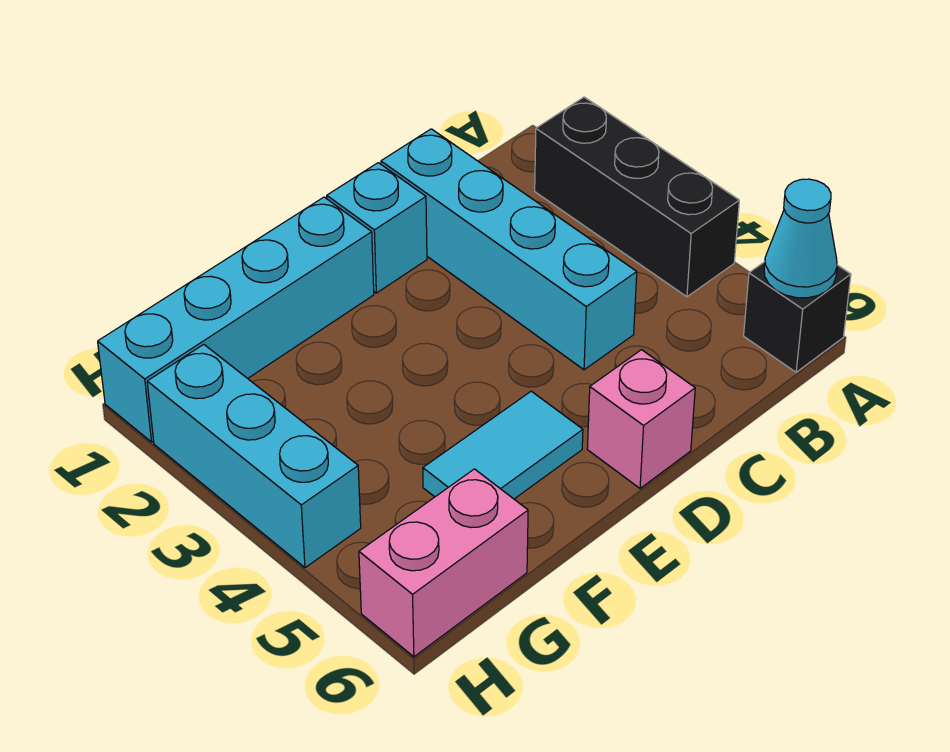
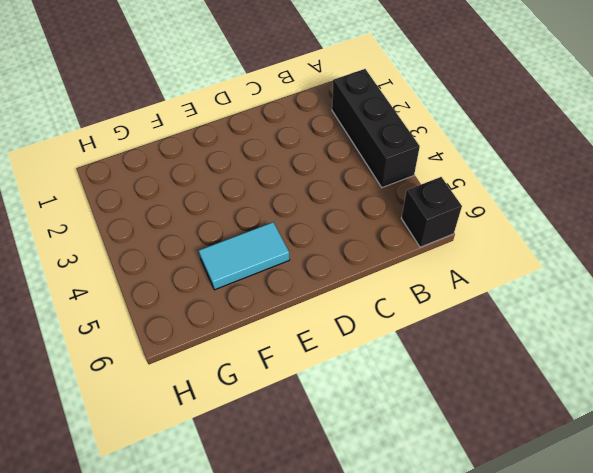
none -> cyan brick C1:C4 level 1
none -> cyan brick D1 level 1

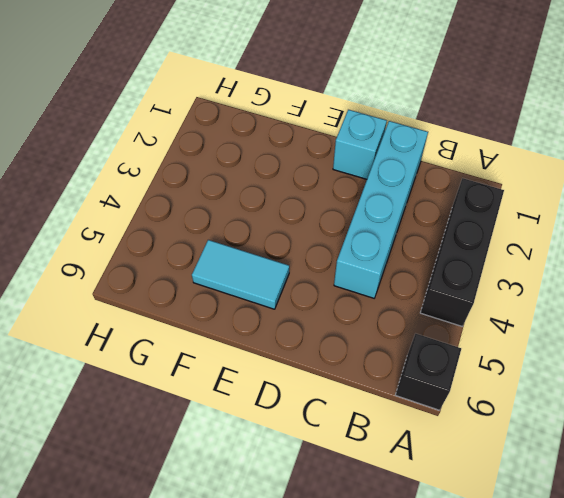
none -> pink brick D6 level 1
none -> cyan brick E1:H1 level 1

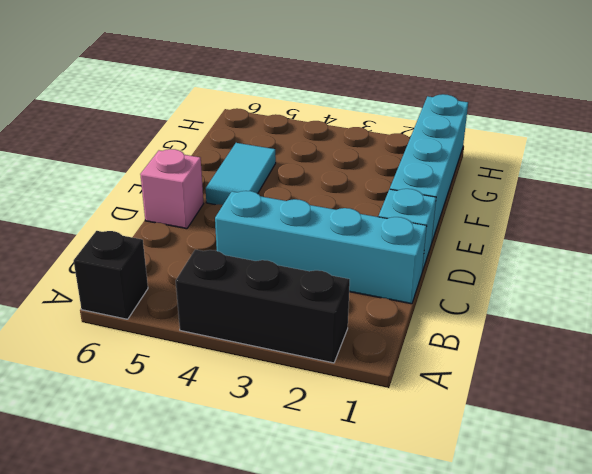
none -> pink brick G6:H6 level 1
none -> cyan brick H2:H4 level 1

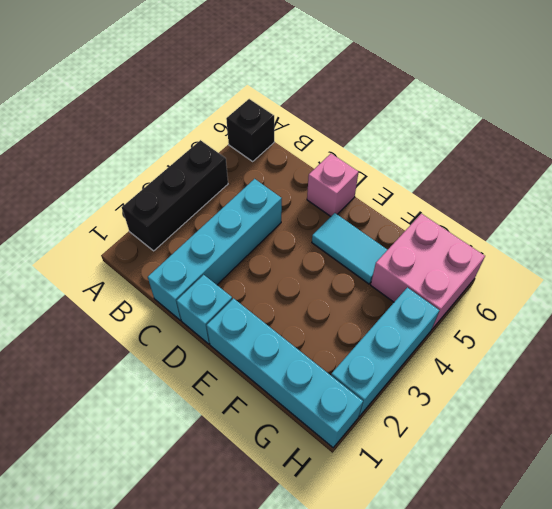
pink brick G5:H6 level 1 -> pink brick G6:H6 level 1
none -> cyan cone A6 level 2

